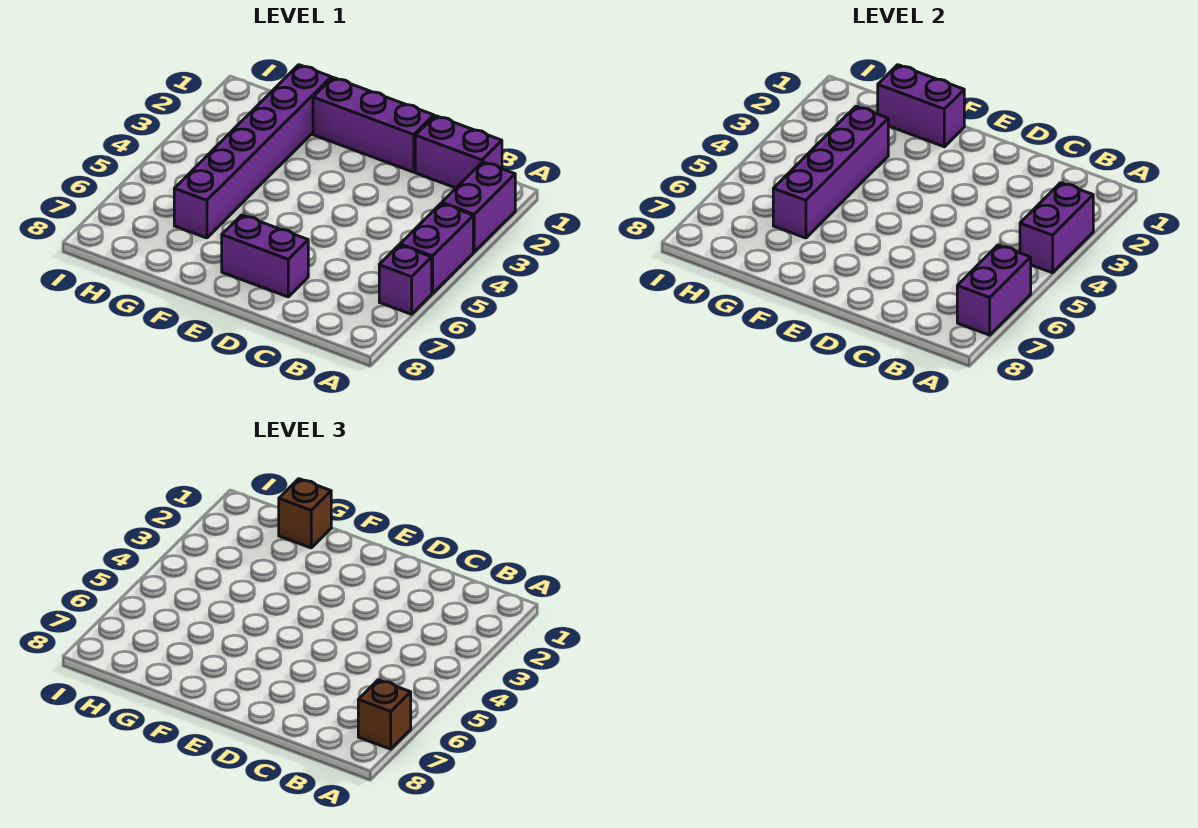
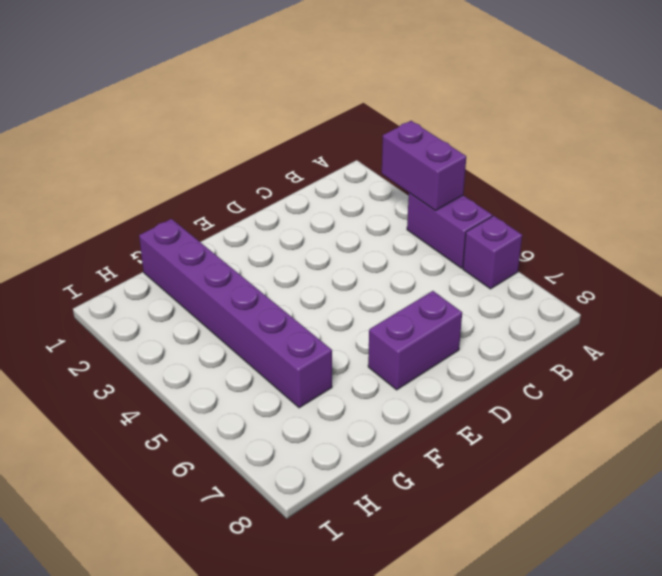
none -> purple brick A2:A3 level 1
none -> purple brick B1:C1 level 1
none -> purple brick D1:F1 level 1

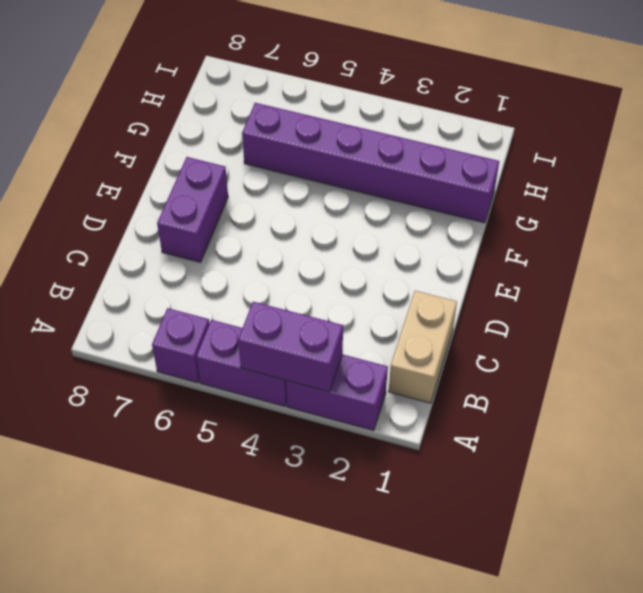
tan brick B1:C1 level 1 -> purple brick B1:C1 level 1
none -> purple brick D1:F1 level 1
none -> purple brick A6:A7 level 2
none -> purple brick F1:G1 level 2

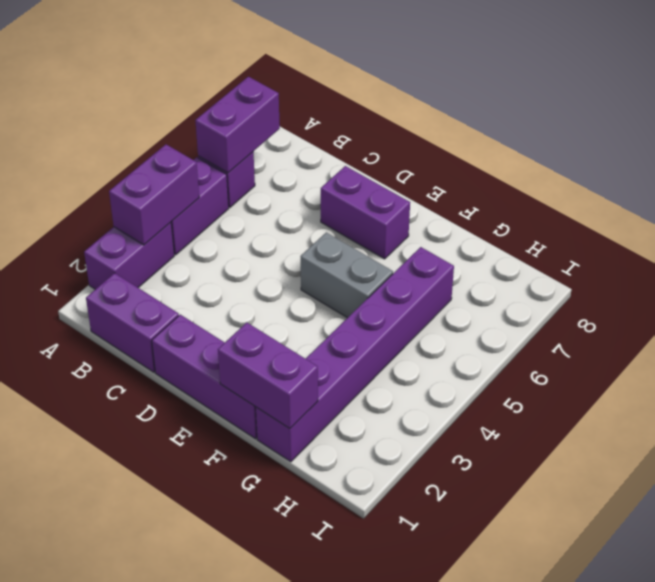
grey brick E5:F5 level 1 -> none
none -> purple brick G3:G6 level 2
none -> brown brick A7 level 3
none -> brown brick G1 level 3

